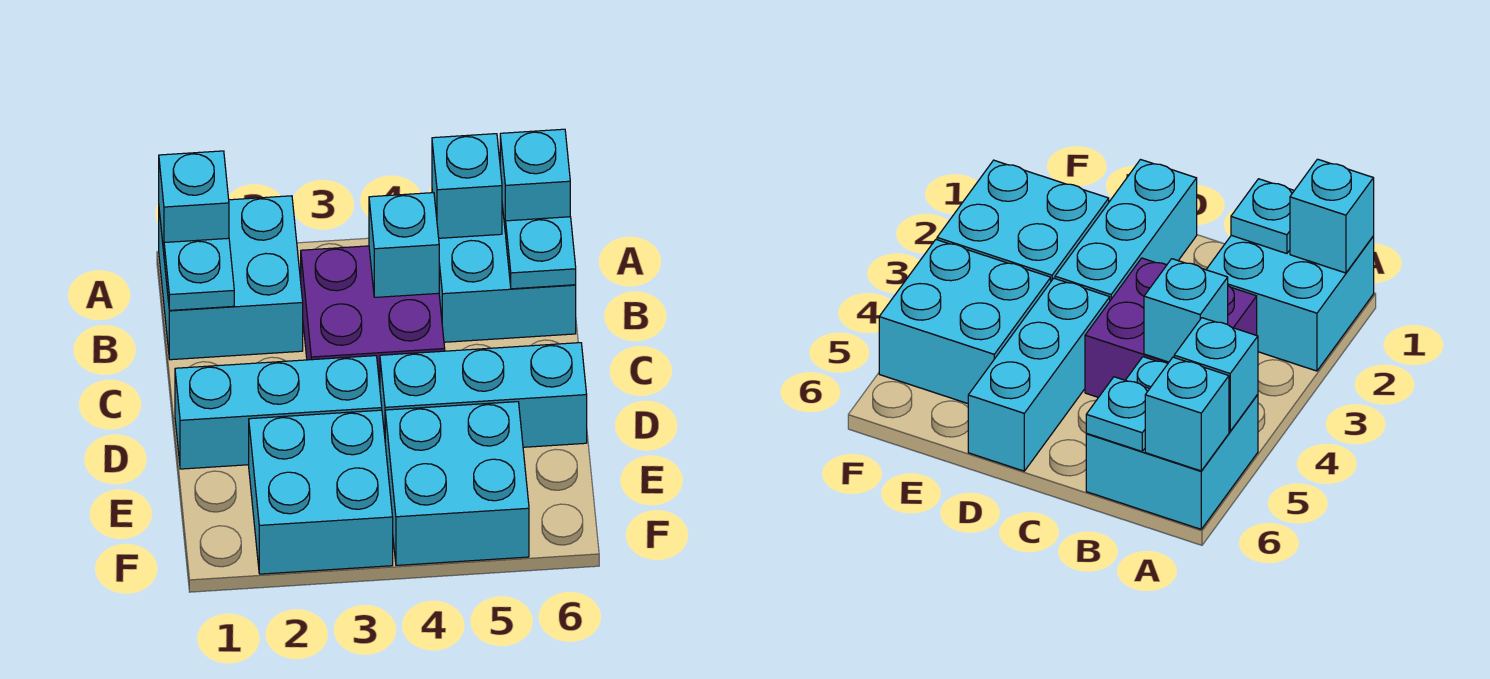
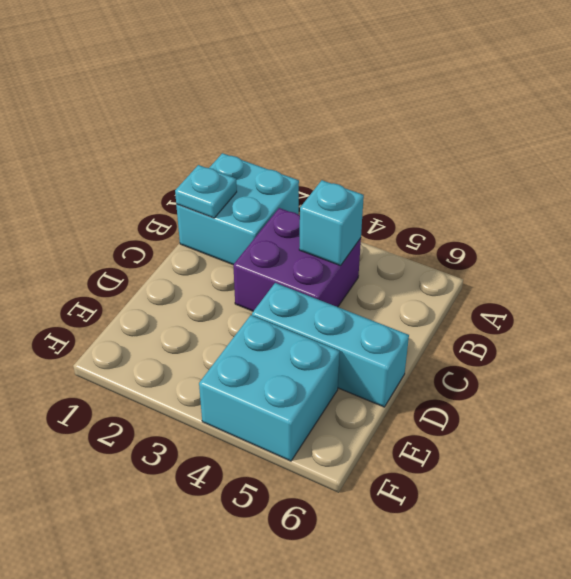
none -> cyan brick A5:B6 level 1
none -> cyan brick D1:D3 level 1
none -> cyan brick E2:F3 level 1

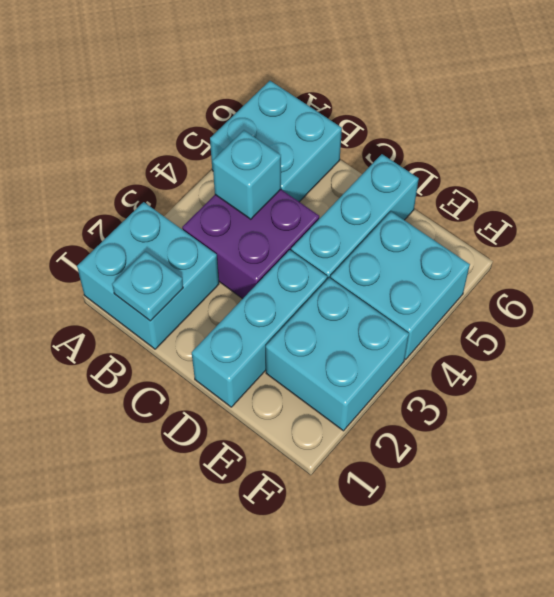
none -> cyan brick A1 level 2
none -> cyan brick A5 level 2
none -> cyan brick A6 level 2

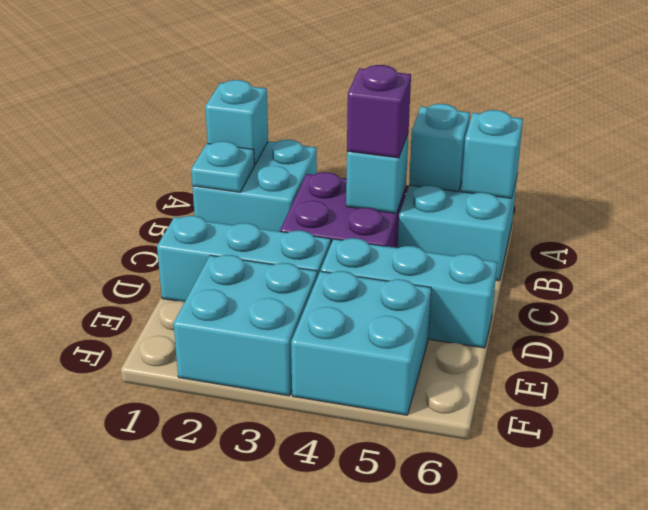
purple brick B4 level 3 -> none
none -> cyan plate B6 level 2

